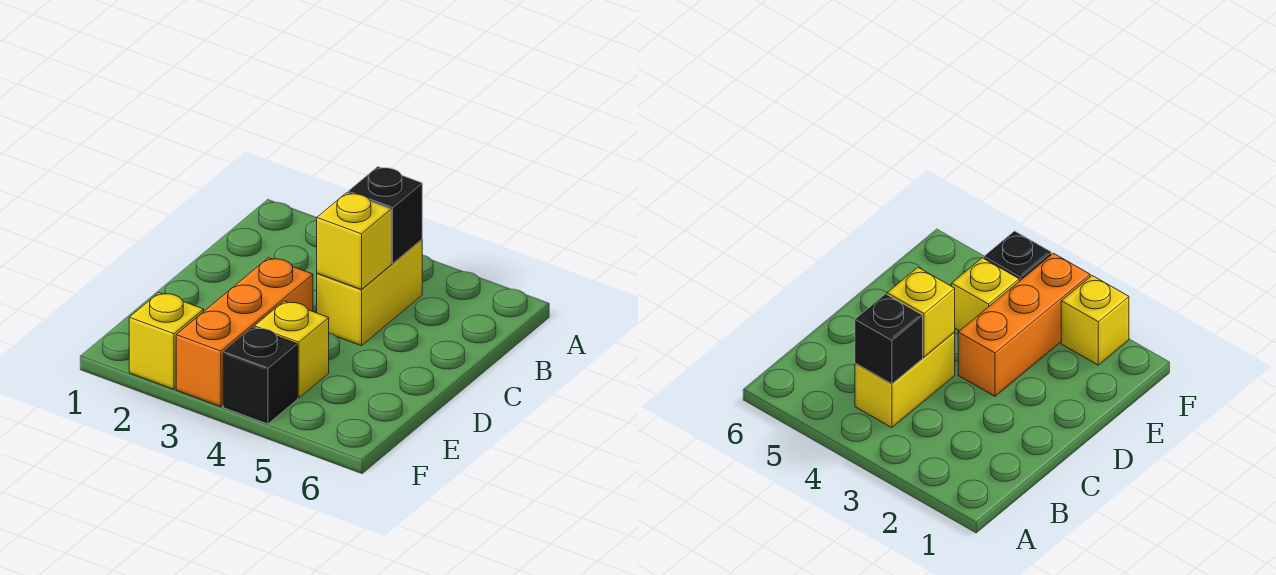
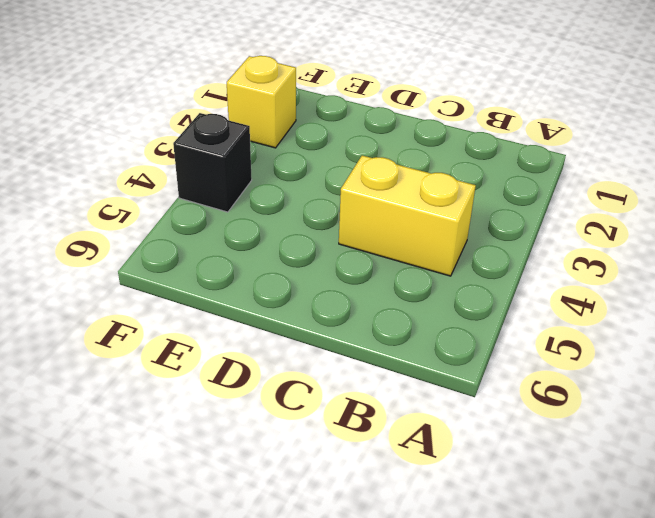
none -> orange brick D3:F3 level 1
none -> yellow brick E4 level 1

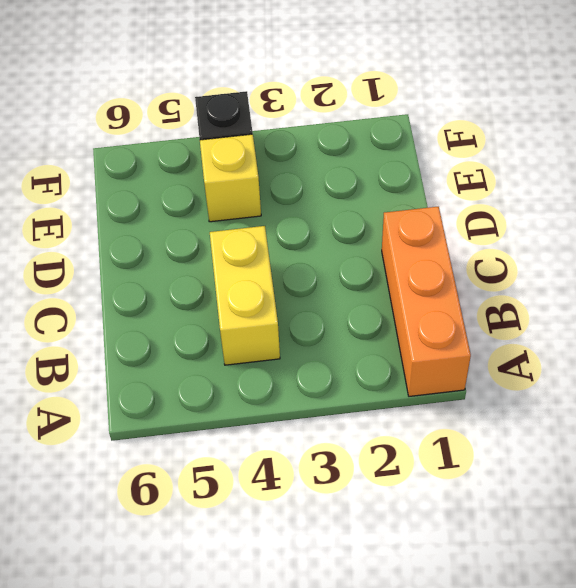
orange brick A1:C1 level 1 -> orange brick D3:F3 level 1
none -> yellow brick F2 level 1
none -> black brick B4 level 2

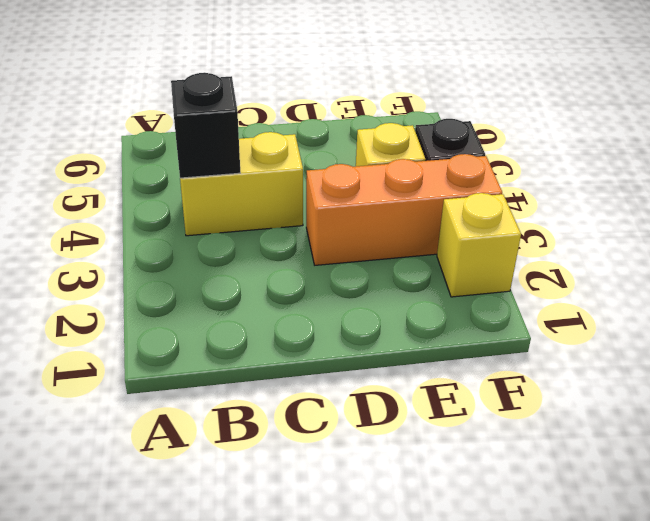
none -> yellow brick C4 level 2

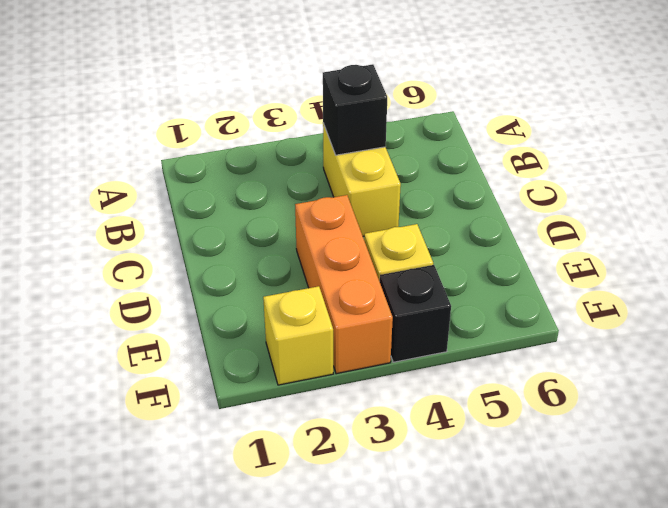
none -> yellow brick C4 level 2

